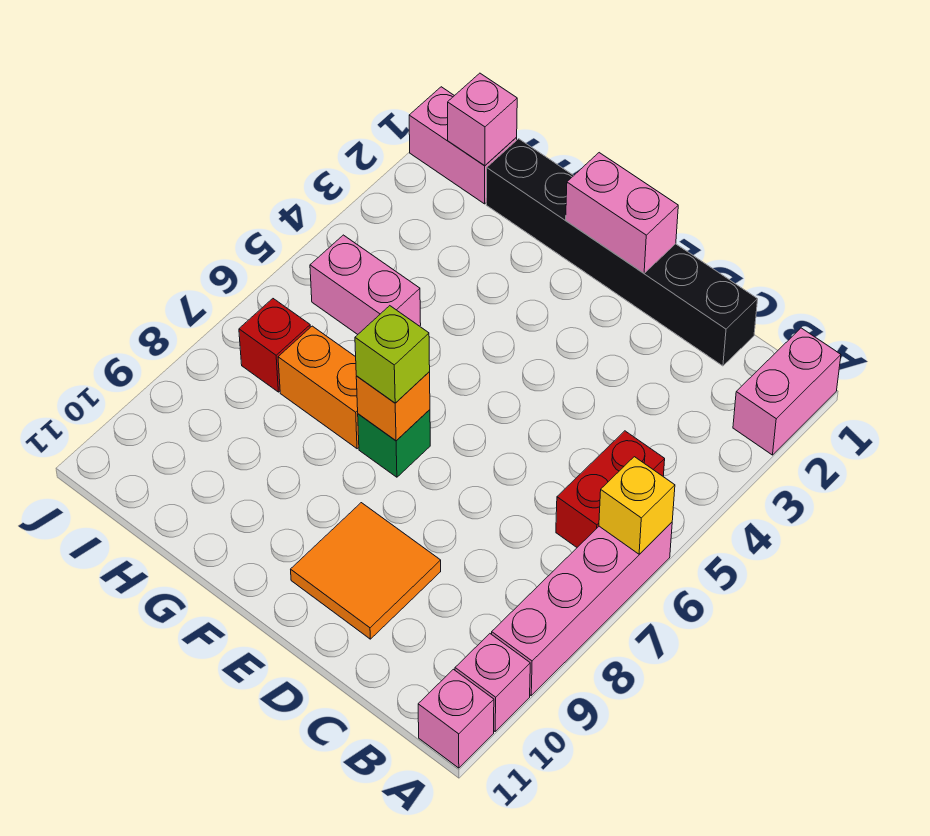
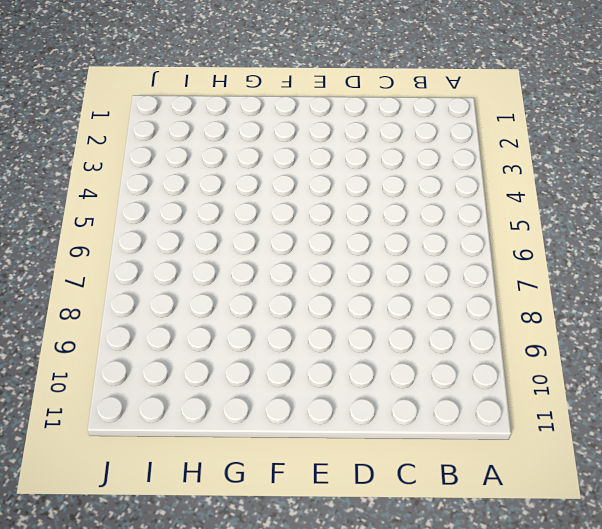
none -> pink brick A1:A2 level 1
none -> pink brick A6:A9 level 1
none -> pink brick A10 level 1

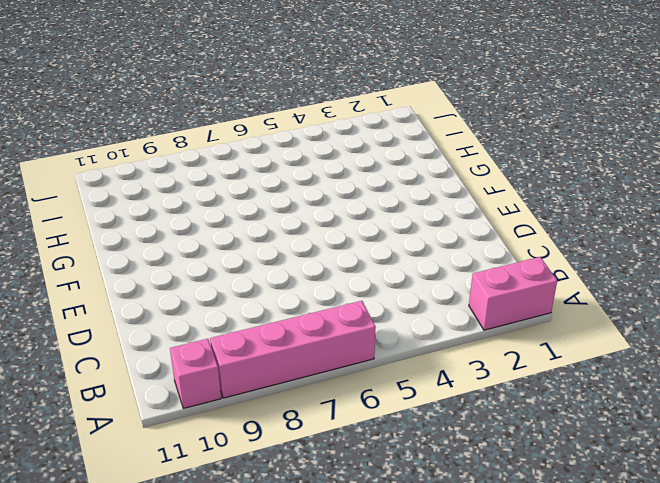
none -> pink brick A11 level 1
none -> red brick B5:B6 level 1
none -> black brick C1:H1 level 1

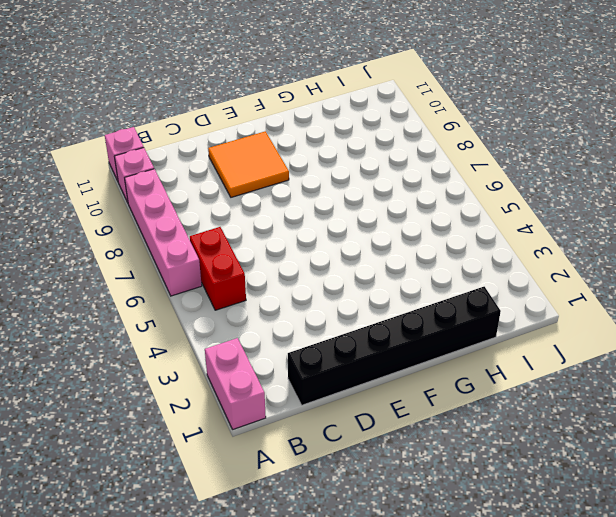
none -> green brick F7 level 1
none -> orange brick G7:H7 level 1
none -> pink brick H5:I5 level 1

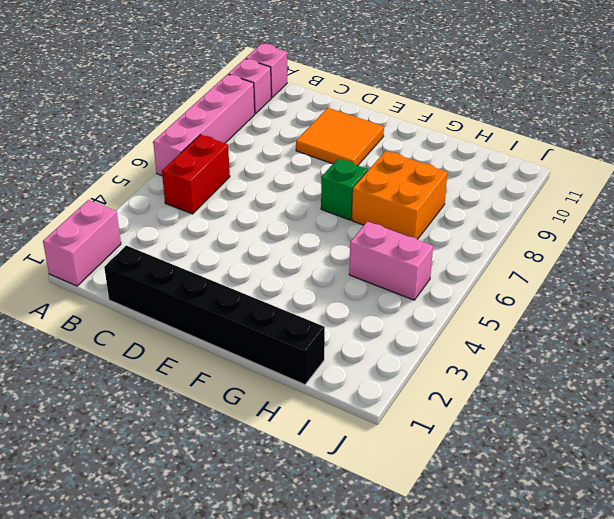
orange brick G7:H8 level 1 -> orange brick G7:H7 level 1
none -> pink brick I1:J1 level 1
none -> red brick I7 level 1
none -> yellow brick A6 level 2

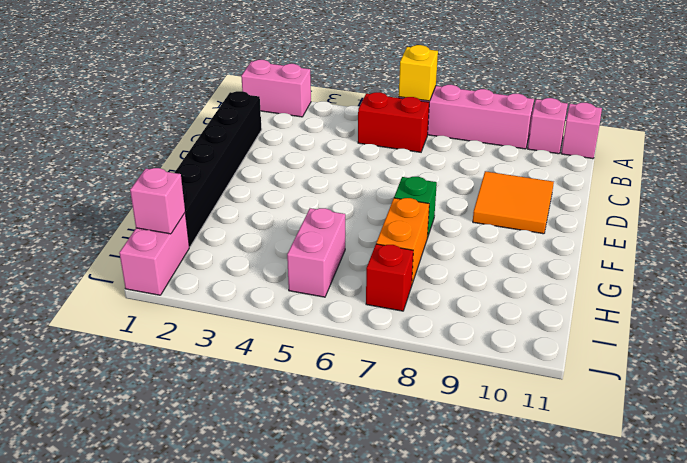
none -> pink brick E1:F1 level 2
none -> orange brick F7 level 2
none -> lime brick F7 level 3

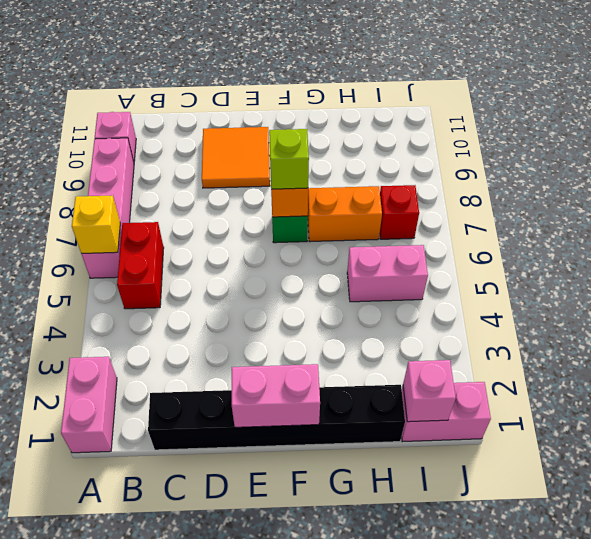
none -> pink brick A11 level 1

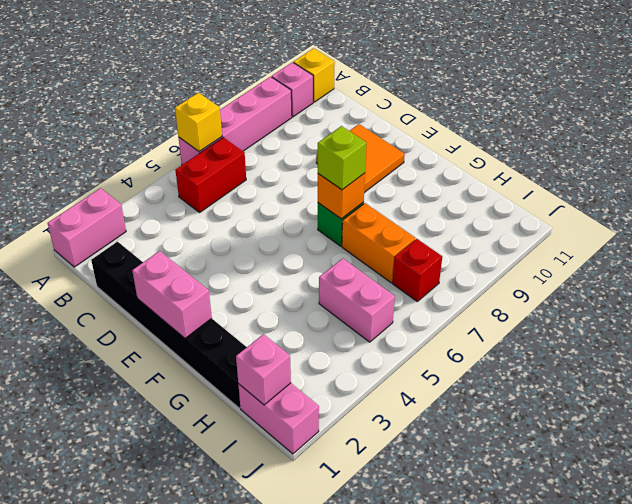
yellow brick A11 level 1 -> pink brick A11 level 1

